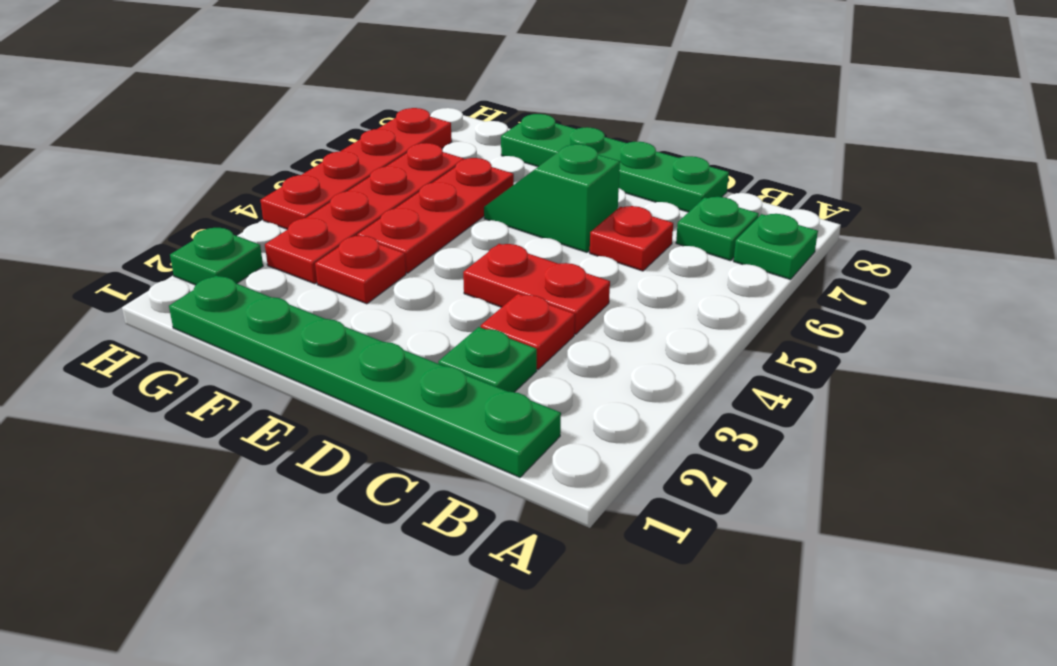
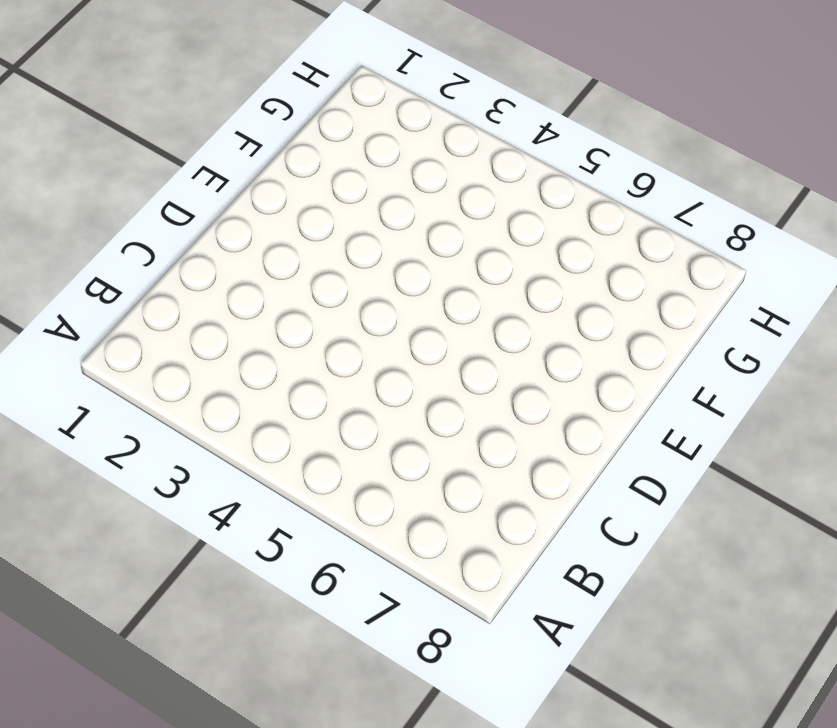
none -> green plate A7 level 1
none -> green plate B1:G1 level 1
none -> green plate B7 level 1

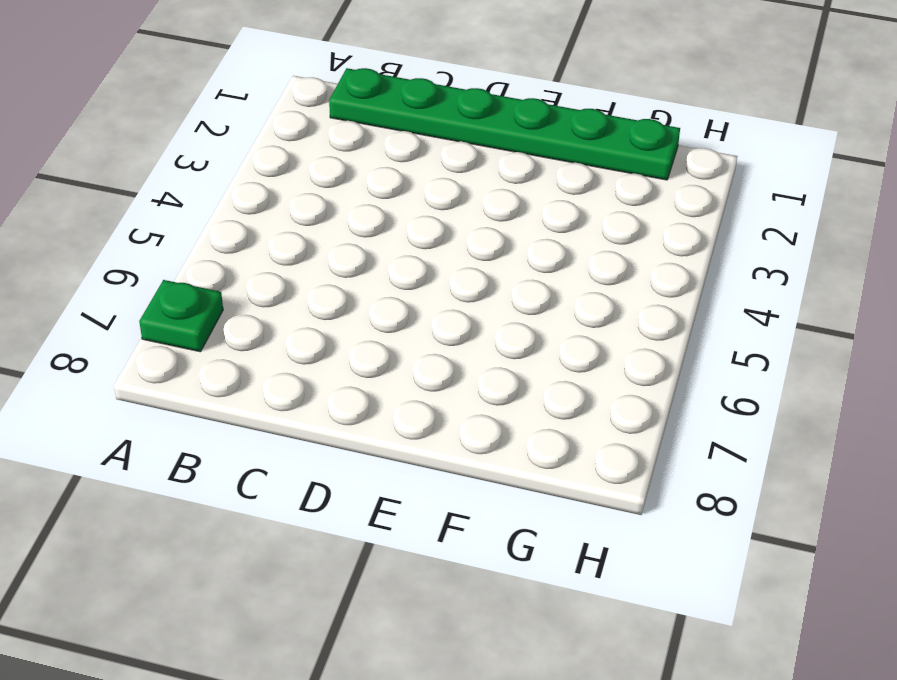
none -> green plate B7 level 1
none -> green plate C2 level 1
none -> red plate C3 level 1

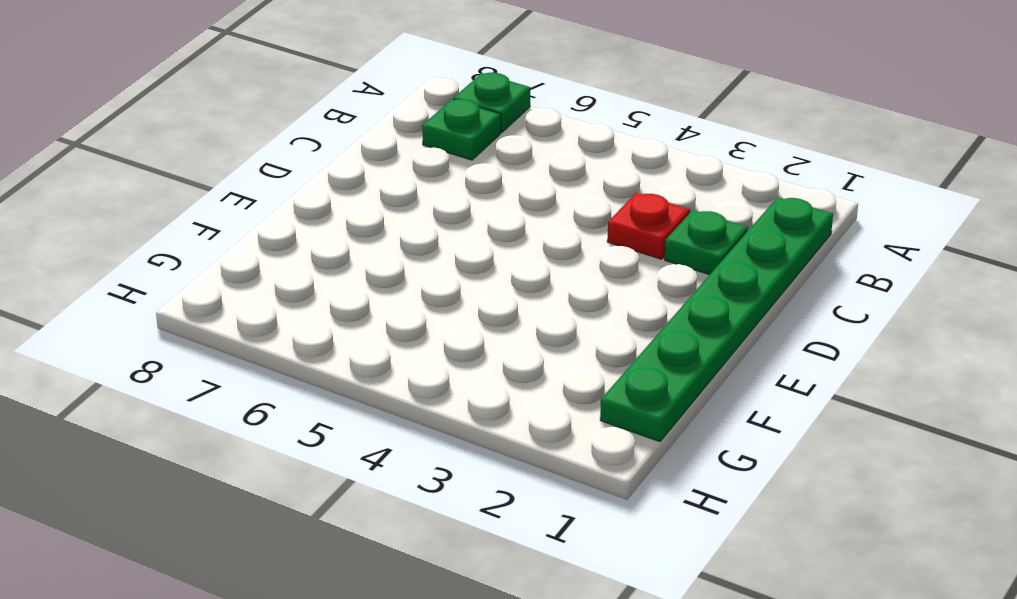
none -> red plate C4:D4 level 1
none -> red plate C6 level 1
none -> green plate C8:F8 level 1

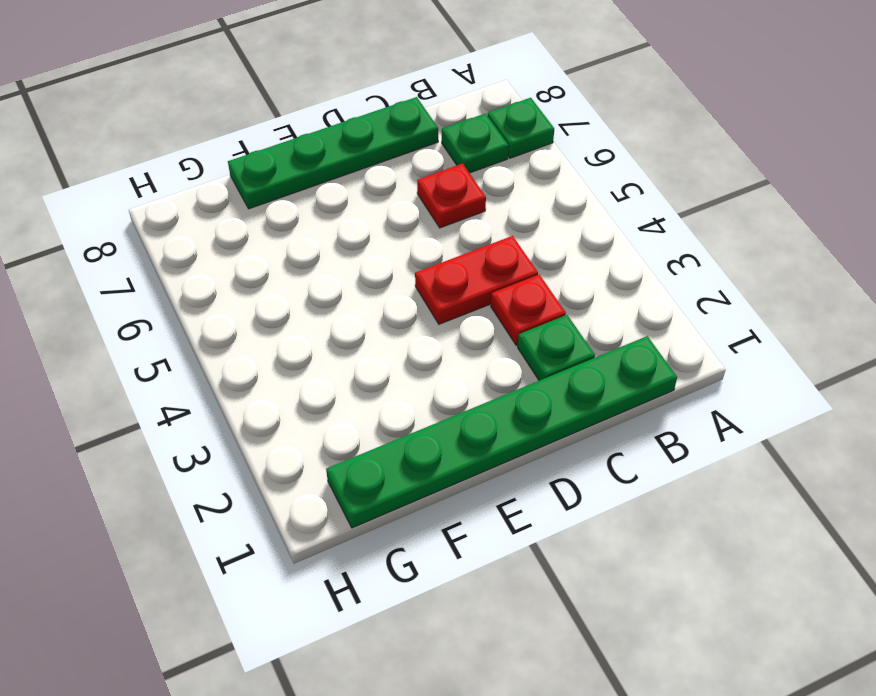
none -> green slope D6:E6 level 1 top D
none -> red plate F3 level 1
none -> red plate F4:F6 level 1

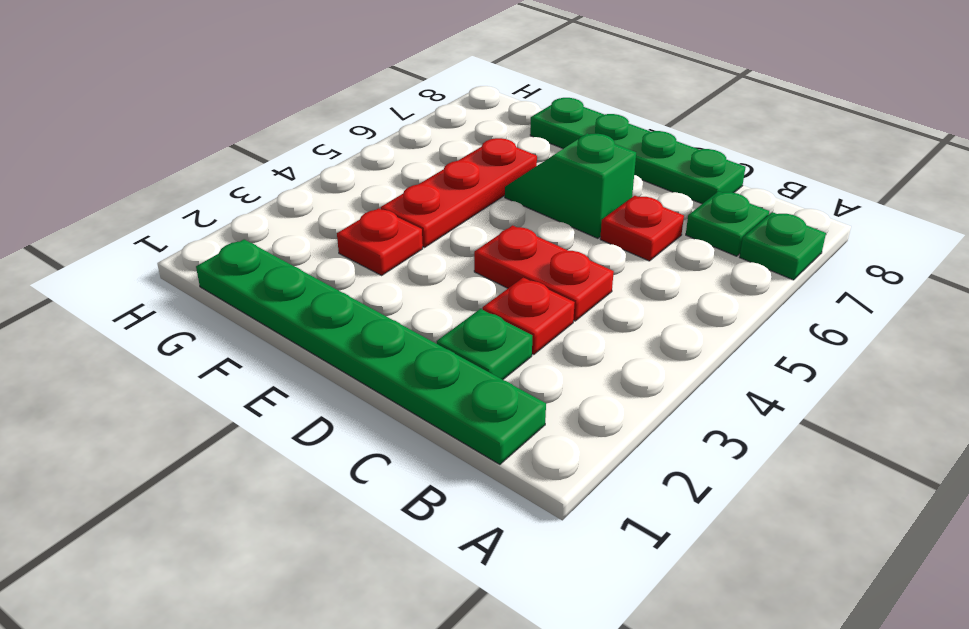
none -> red plate G3:G6 level 1
none -> green plate H2 level 1
none -> red plate H4:H7 level 1

